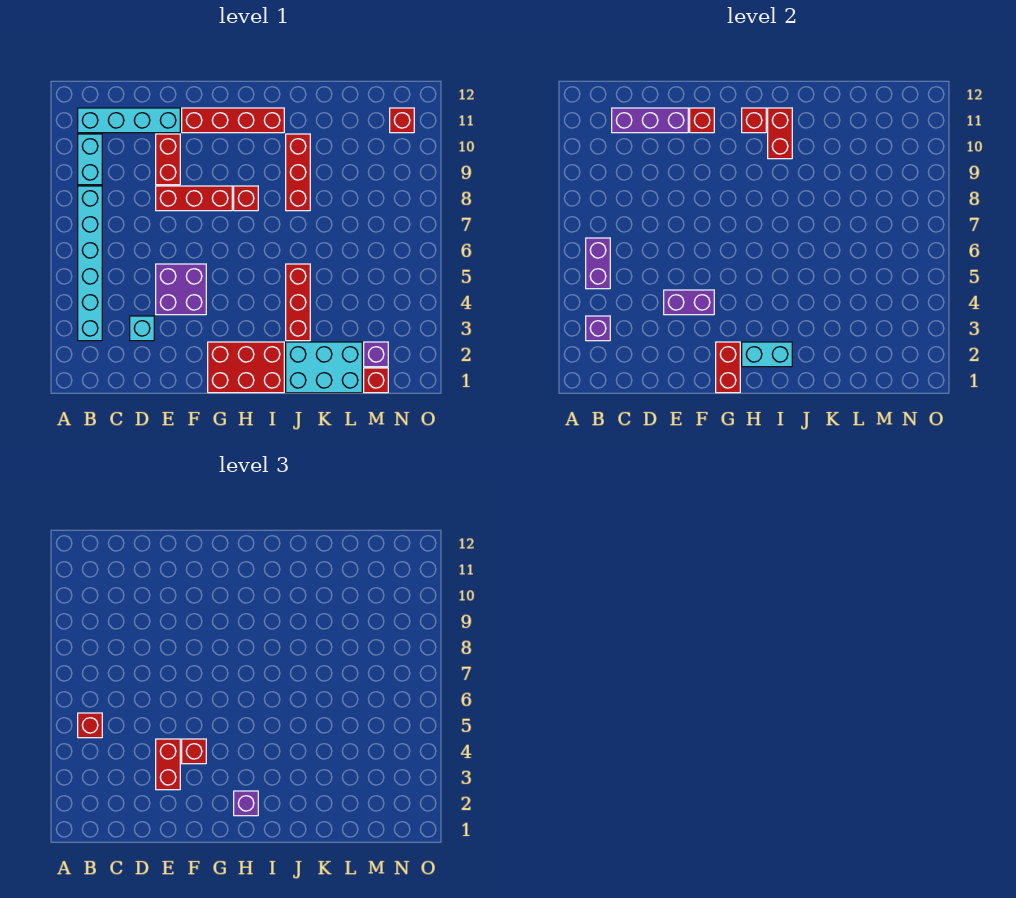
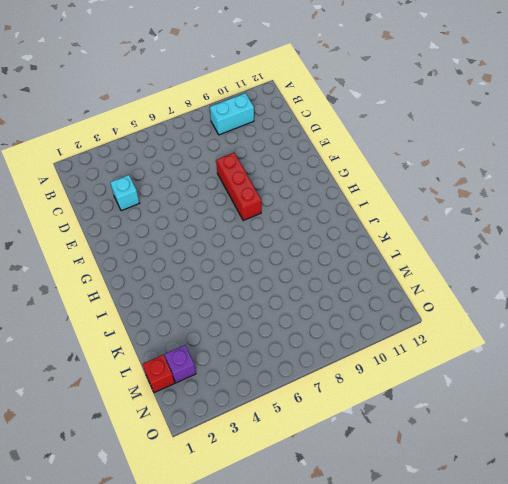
none -> cyan brick B3:B8 level 1
none -> cyan brick B11:E11 level 1
none -> purple brick E4:F5 level 1

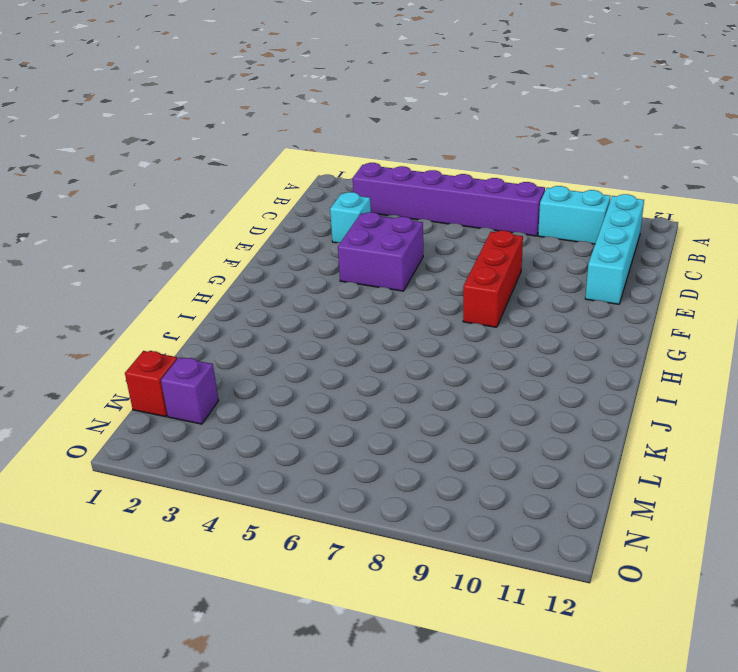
purple brick B3:B8 level 1 -> cyan brick B3:B8 level 1
none -> red brick E9:E10 level 1
none -> red brick F11:I11 level 1
none -> red brick G1:I2 level 1

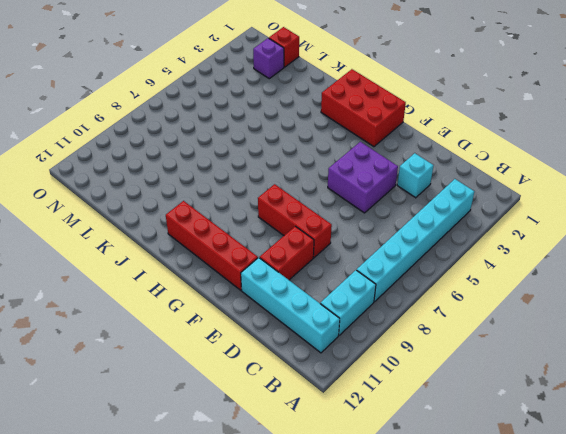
none -> red brick H8 level 1
none -> cyan brick J1:L2 level 1
none -> red brick J3:J5 level 1

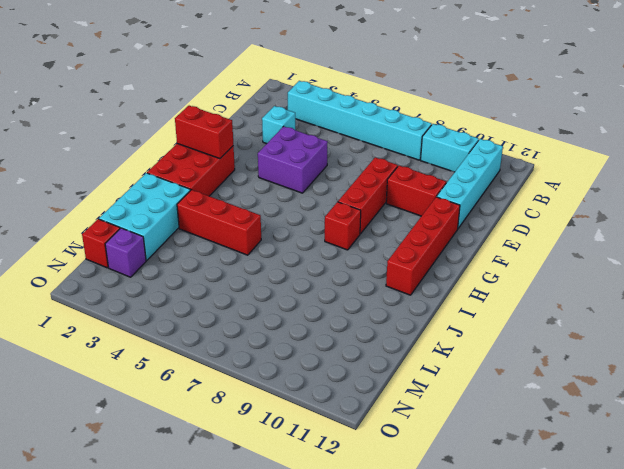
none -> red brick J8:J10 level 1
none -> red brick N11 level 1
none -> purple brick B3 level 2

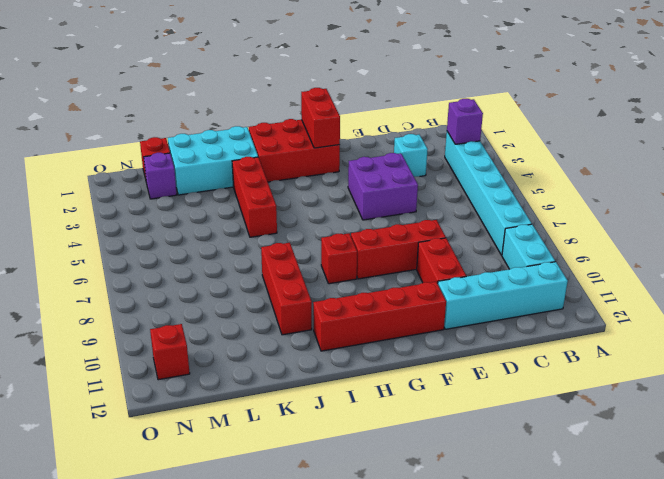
none -> purple brick B5:B6 level 2
none -> purple brick C11:E11 level 2
none -> purple brick E4:F4 level 2

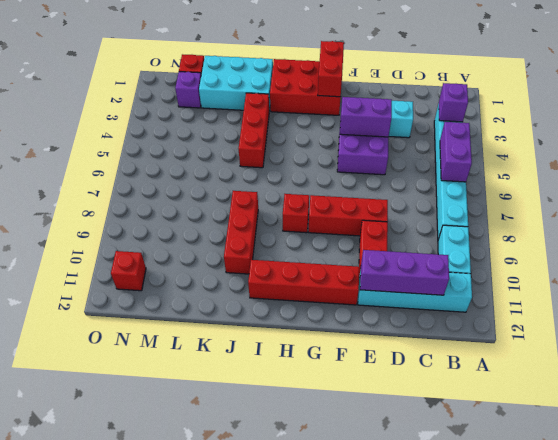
none -> red brick F11 level 2
none -> cyan brick H2:I2 level 2
none -> red brick H11 level 2

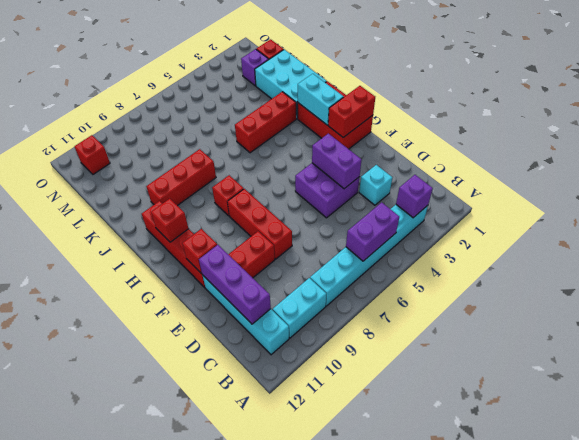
none -> red brick I10:I11 level 2
none -> red brick B5 level 3
none -> red brick E3:E4 level 3

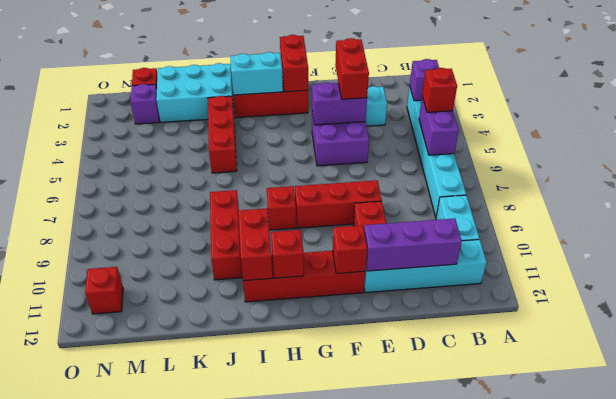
none -> red brick F4 level 3
none -> purple brick H2 level 3

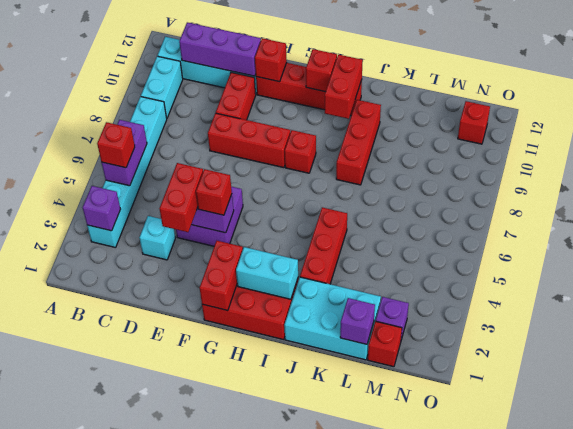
purple brick L1 level 2 -> purple brick H2 level 3

